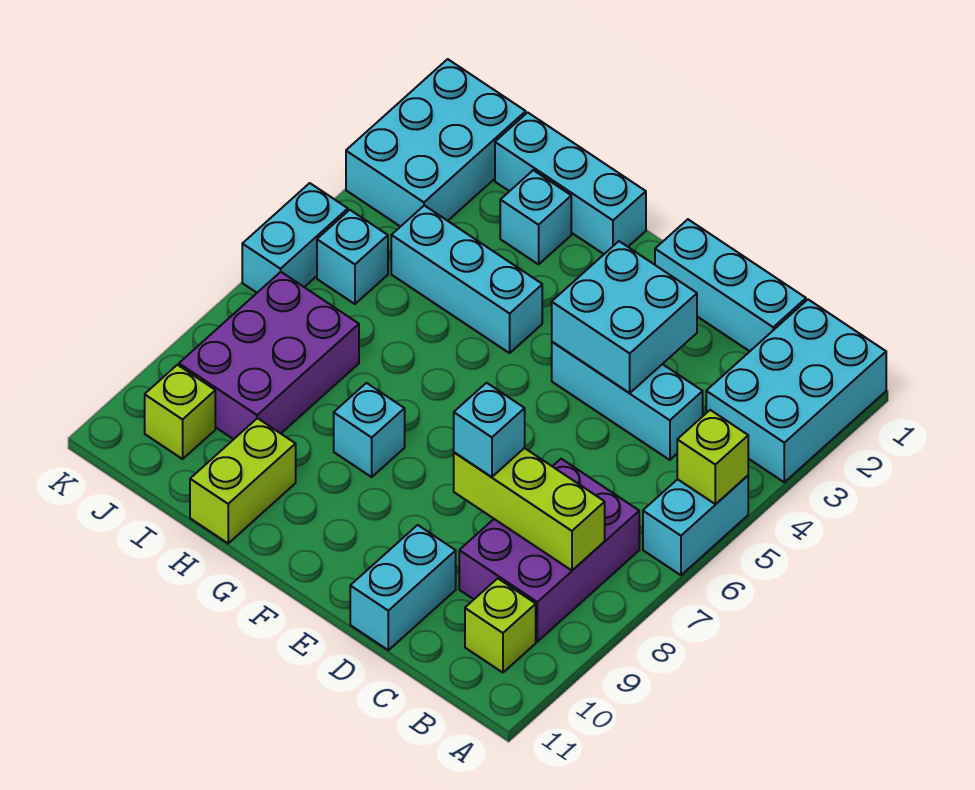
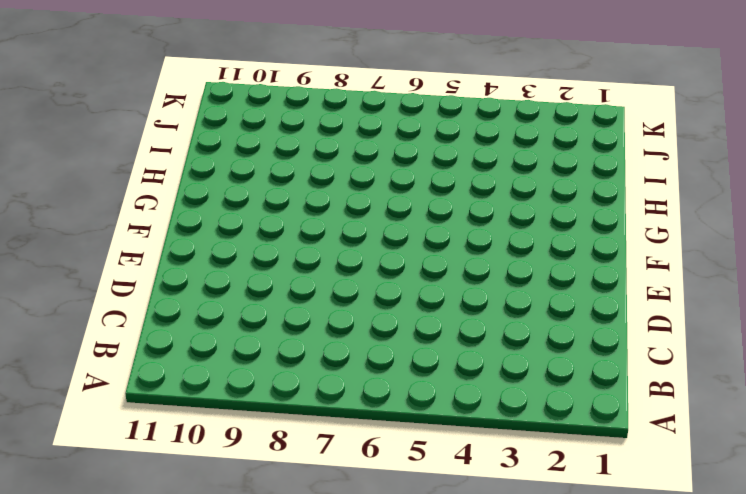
none -> cyan brick A1:B3 level 1
none -> cyan brick A5:A6 level 1
none -> purple brick B7:C9 level 1

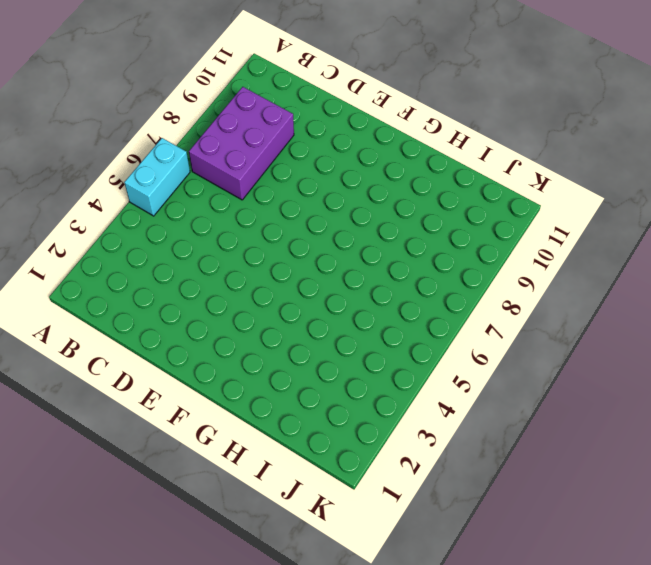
none -> cyan brick A1:B3 level 1
none -> lime brick B10 level 1
none -> cyan brick C1:E1 level 1

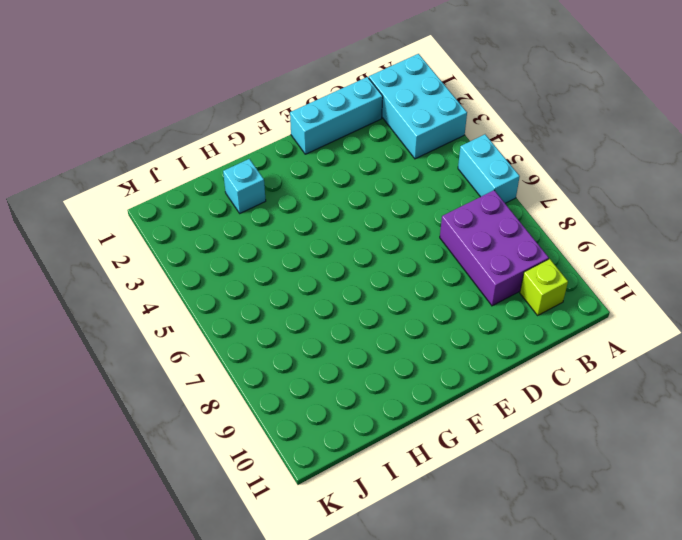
none -> cyan brick C4:E4 level 1
none -> cyan brick D10:D11 level 1
none -> cyan brick G1:I1 level 1

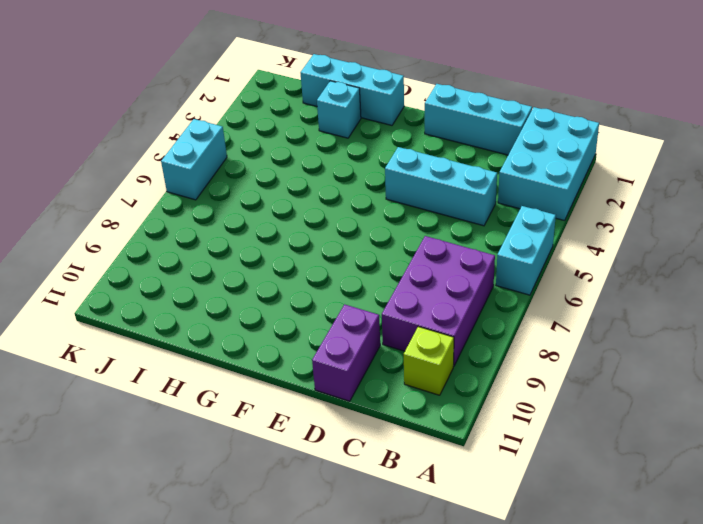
purple brick D10:D11 level 1 -> cyan brick D10:D11 level 1
none -> cyan brick G4:I4 level 1
none -> cyan brick G8 level 1
none -> lime brick H10:H11 level 1

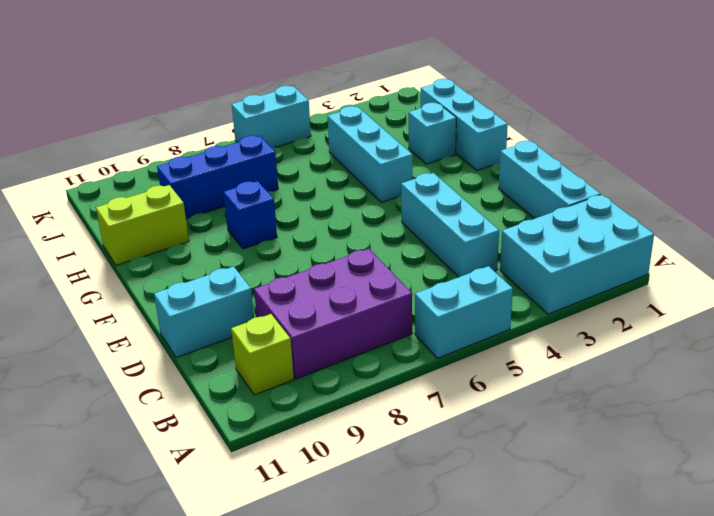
blue brick G8 level 1 -> cyan brick G8 level 1
blue brick I7:I9 level 1 -> purple brick I7:J9 level 1
none -> cyan brick J1:K3 level 1
none -> cyan brick J5 level 1
none -> lime brick J10 level 1

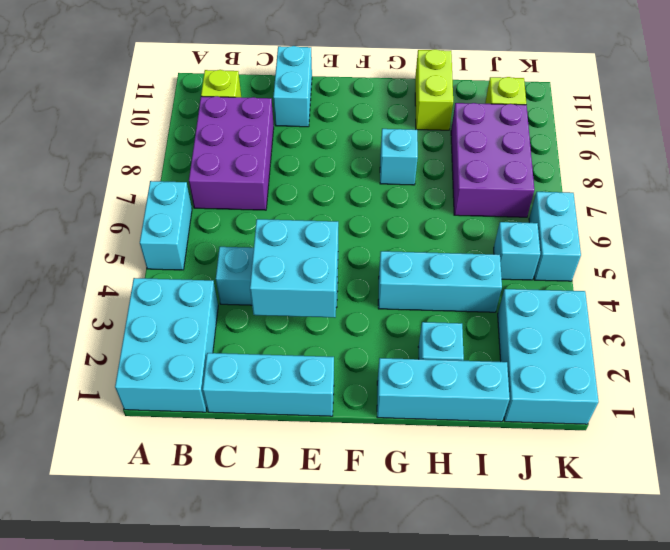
none -> lime brick A5 level 2
none -> lime brick B8:D8 level 2
none -> cyan brick D8 level 3

